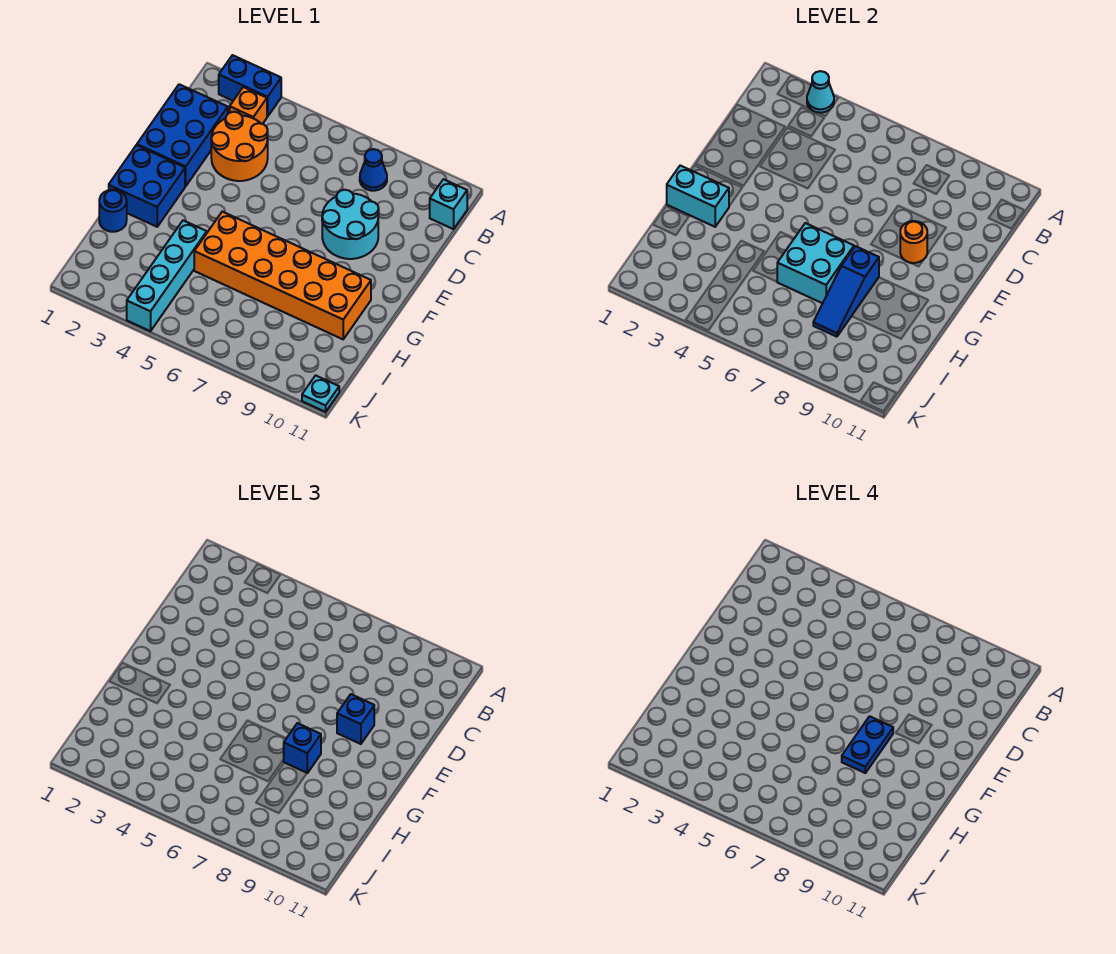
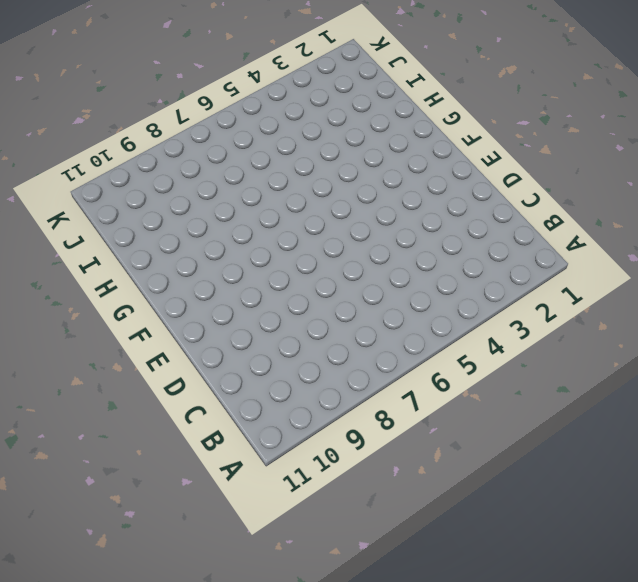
none -> blue brick A2:A3 level 1
none -> orange brick B3 level 1
none -> blue cone B8 level 1

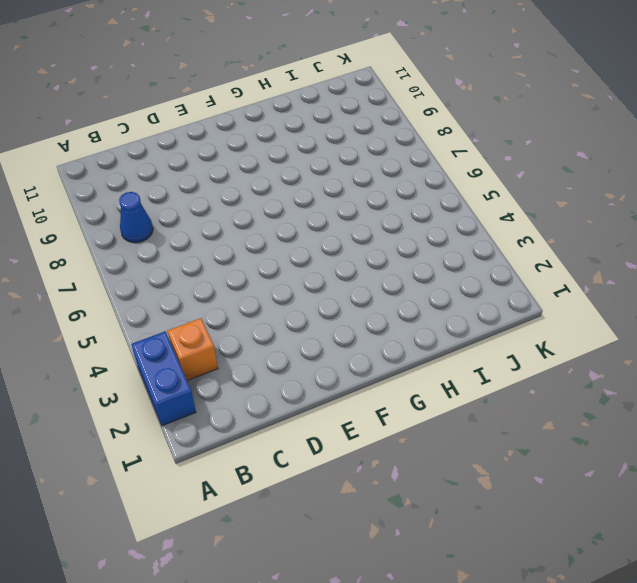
none -> cyan brick B11 level 1
none -> blue brick C1:E2 level 1
none -> orange round brick C3:D4 level 1

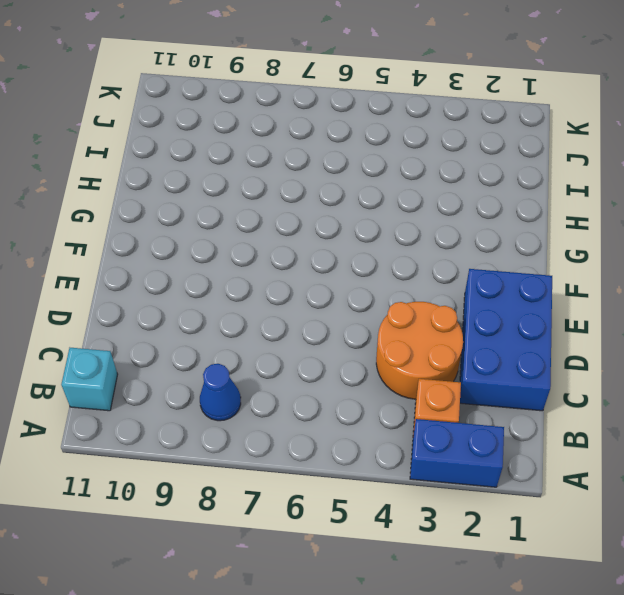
none -> cyan round brick D8:E9 level 1
none -> blue brick F1:G2 level 1
none -> orange brick G5:H10 level 1

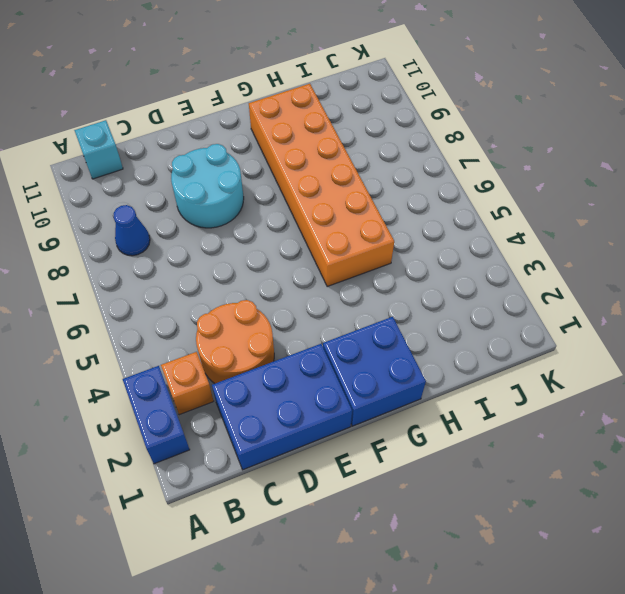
none -> blue round brick H1 level 1
none -> cyan brick H4:K4 level 1
none -> cyan plate K11 level 1

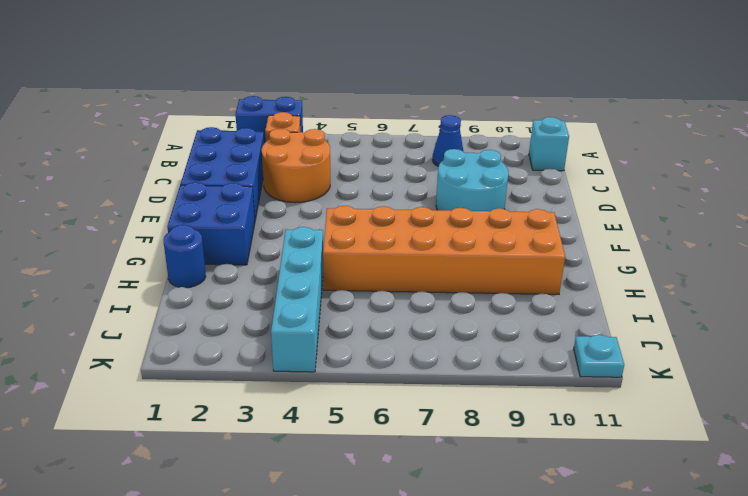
none -> cyan cone A3 level 2
none -> orange round brick E9 level 2
none -> cyan brick G1:G2 level 2

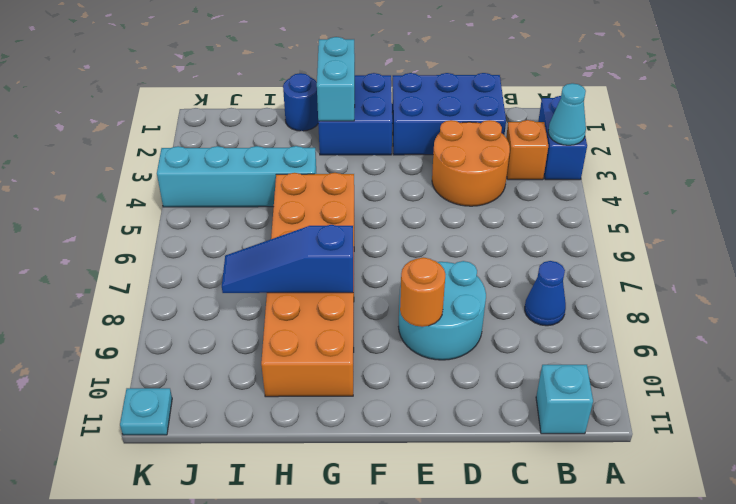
none -> cyan brick G6:H7 level 2
none -> blue brick E9 level 3
none -> blue brick G8 level 3

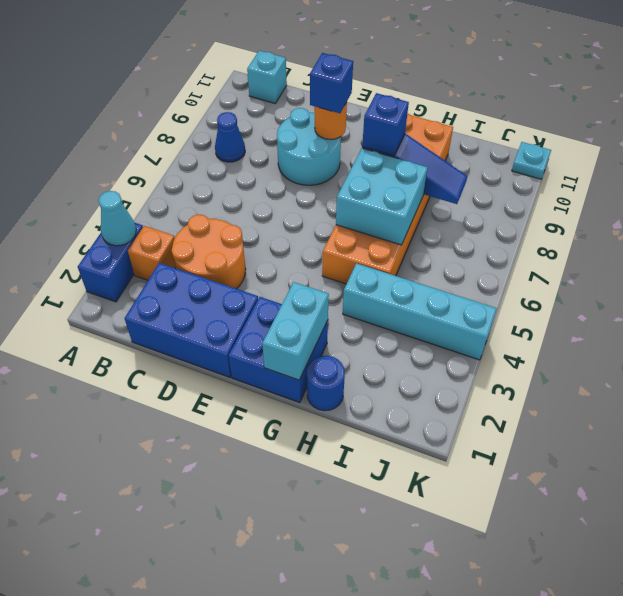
none -> blue plate F8:G8 level 4

